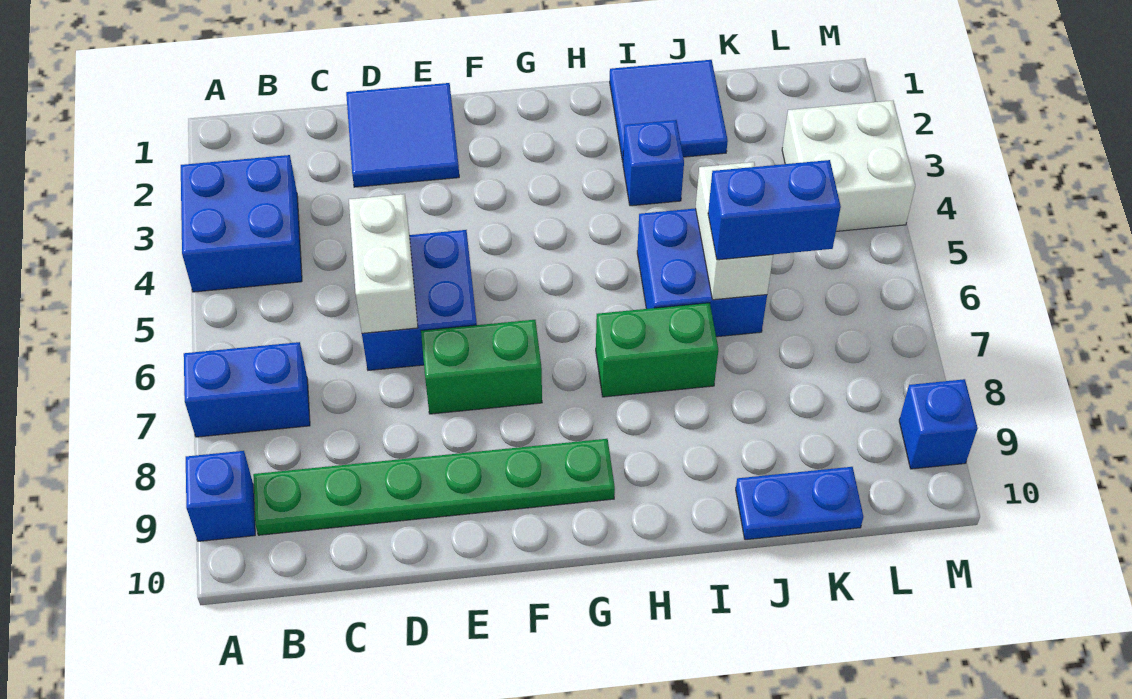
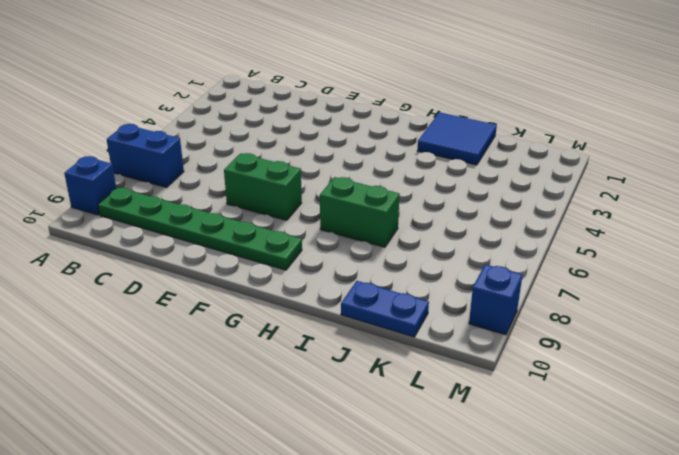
none -> blue brick A3:B4 level 1
none -> blue tile D1:E2 level 1
none -> blue brick D5:E6 level 1

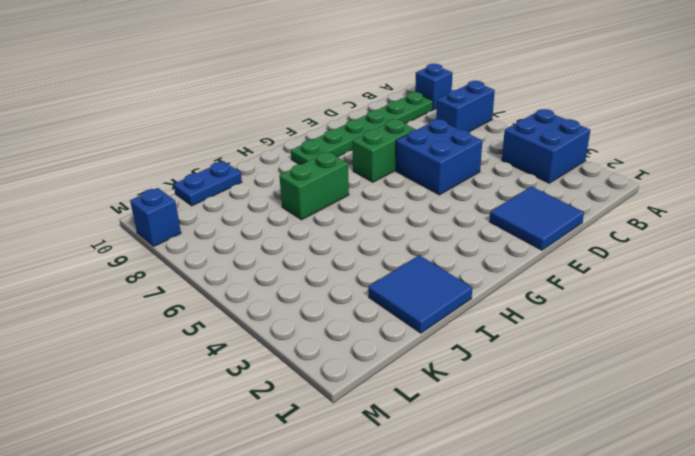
none -> blue brick I3 level 1
none -> blue brick I5:J6 level 1
none -> white brick L3:M4 level 1

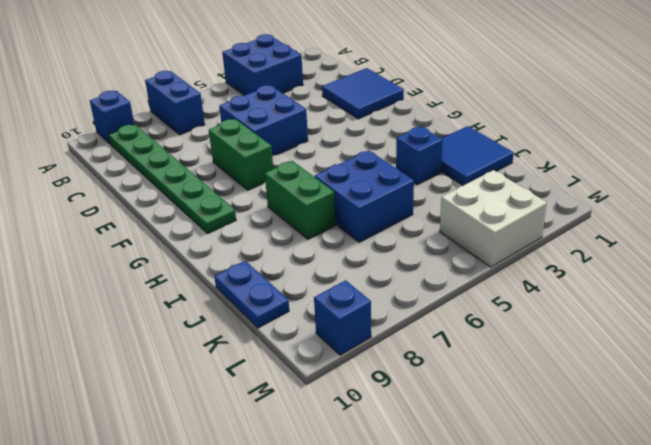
none -> white brick D5:D6 level 2
none -> white brick J5:J6 level 2
none -> blue brick J6:K6 level 3

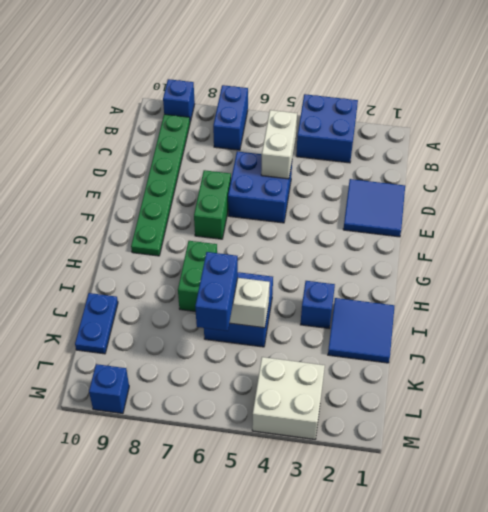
white brick C5:D5 level 2 -> white brick D5:D6 level 2

